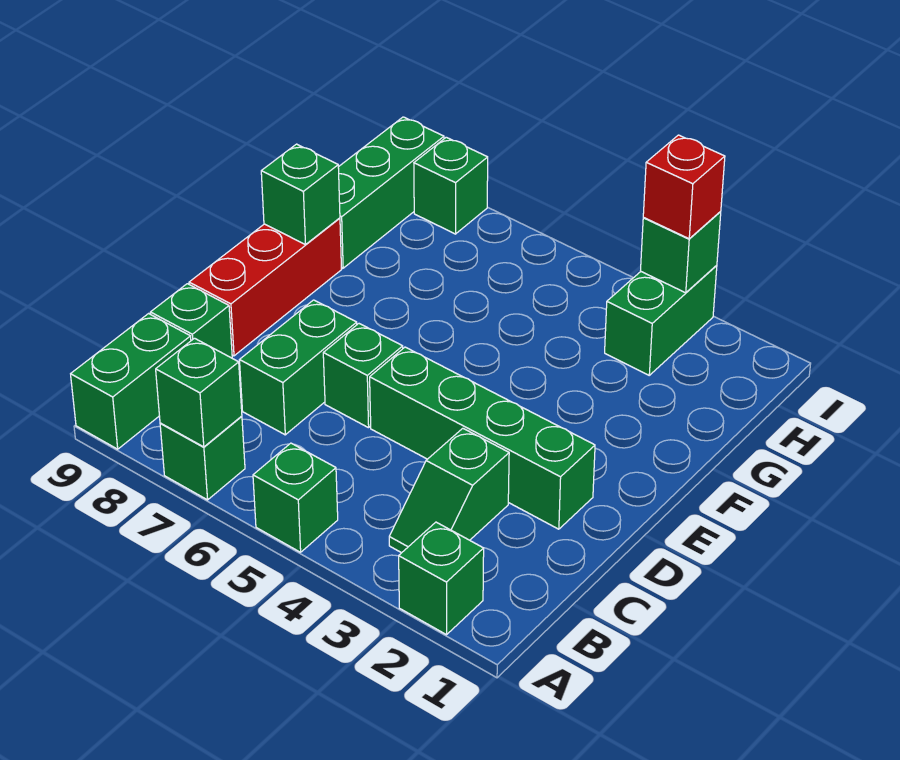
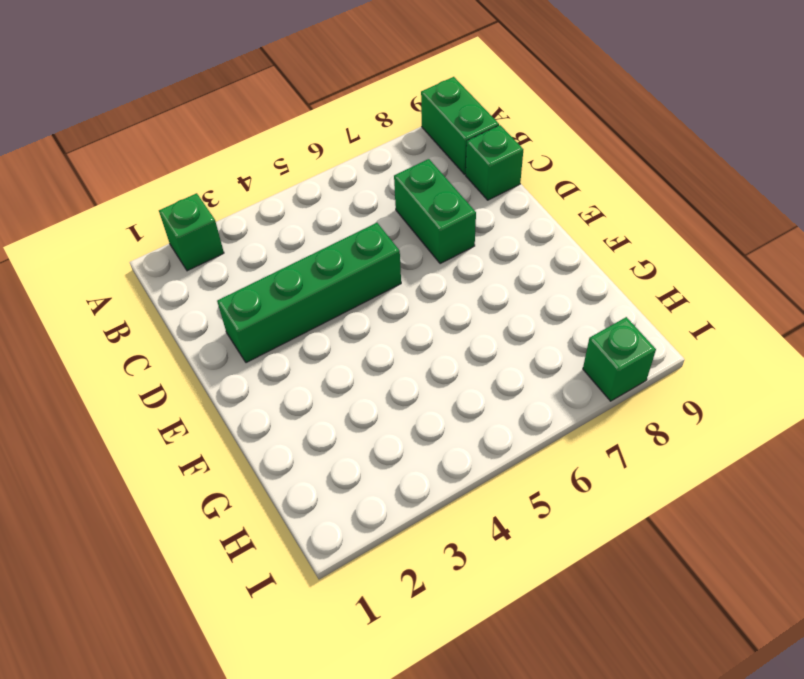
none -> green brick A5 level 1
none -> green brick A7 level 1
none -> green slope B3:C3 level 1 top C

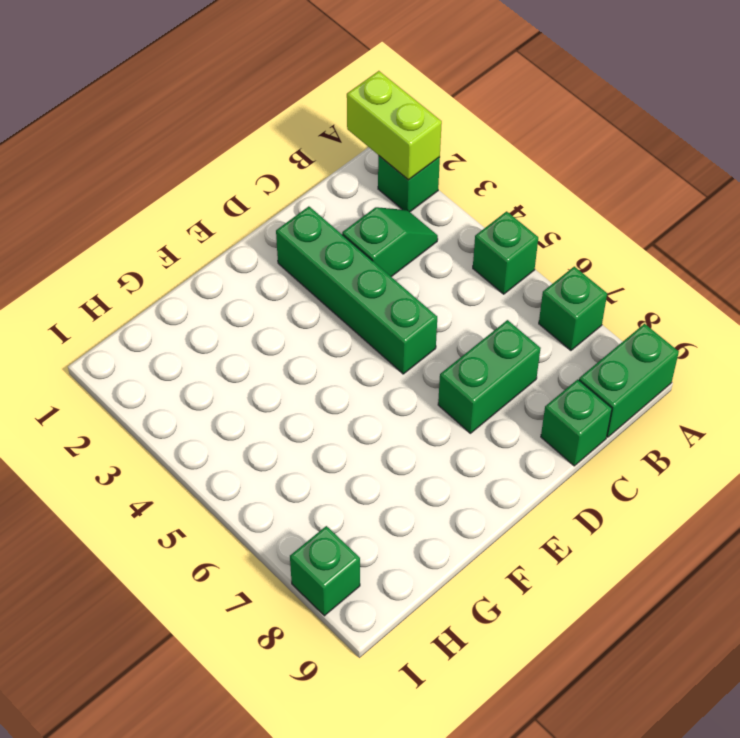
lime brick A1:A2 level 2 -> none
none -> green brick D6 level 1
none -> red brick D9:F9 level 1
none -> green brick G9:I9 level 1

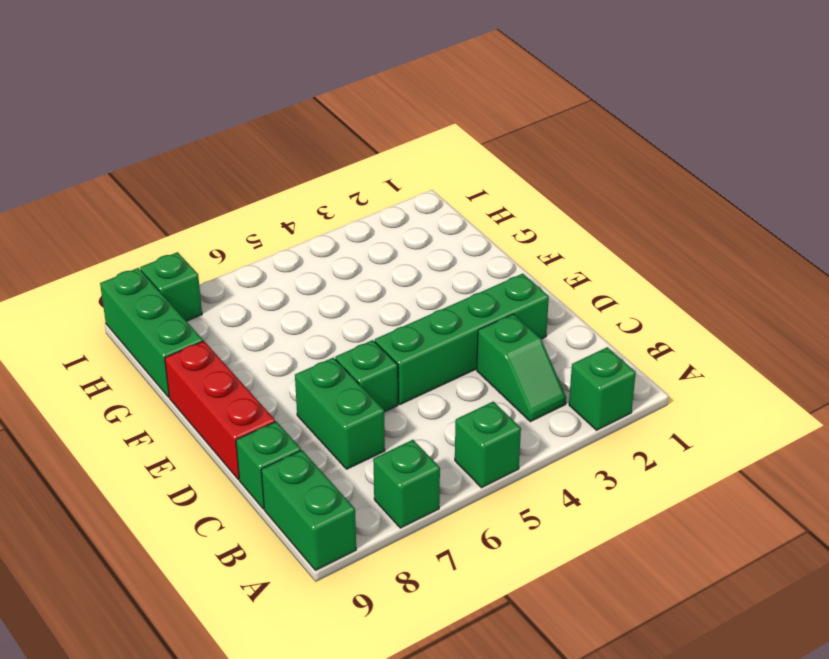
none -> green brick H3:I3 level 1
none -> green brick A7 level 2
none -> green brick F9 level 2

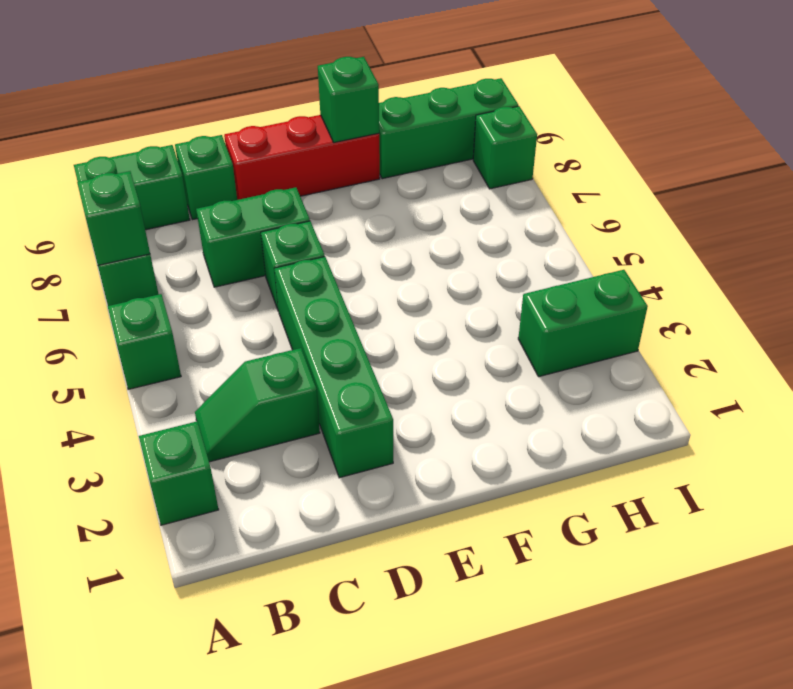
none -> green brick I3 level 2
none -> red brick I3 level 3

